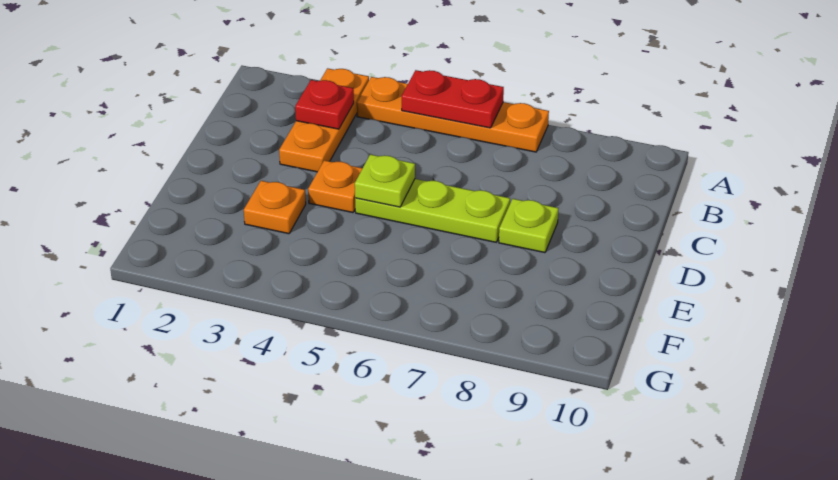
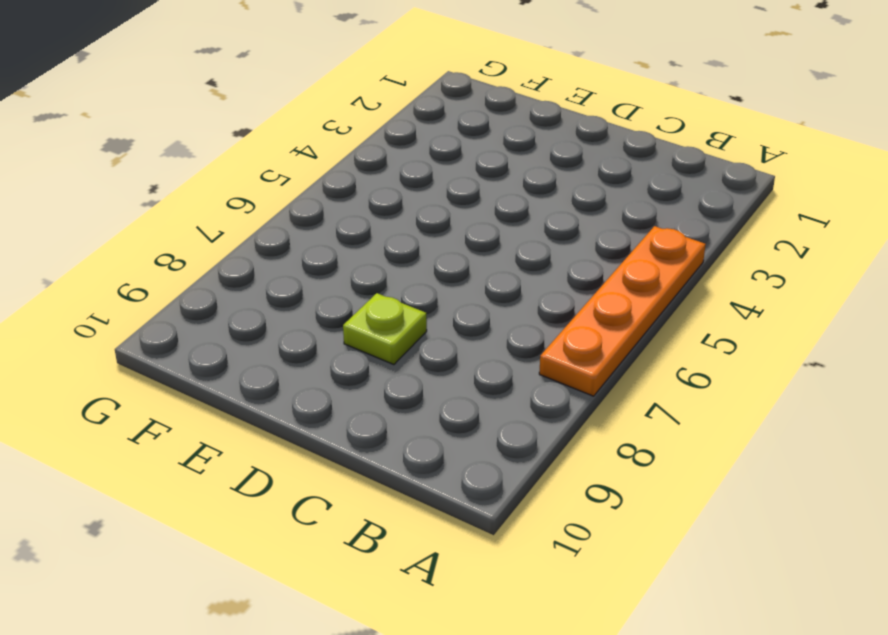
none -> orange plate A3:C3 level 1
none -> orange plate D4 level 1

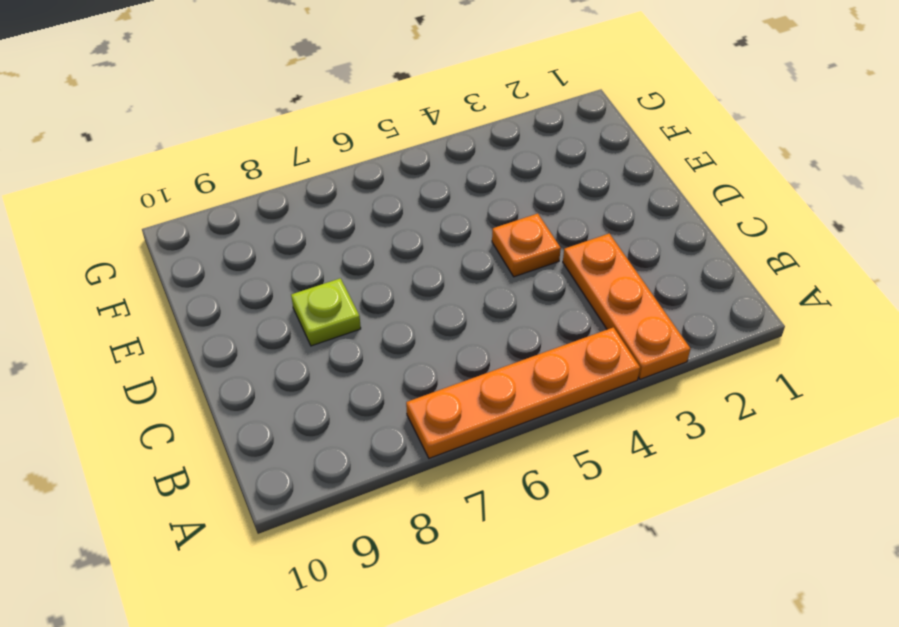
none -> lime plate D5:D7 level 1
none -> orange plate E3 level 1

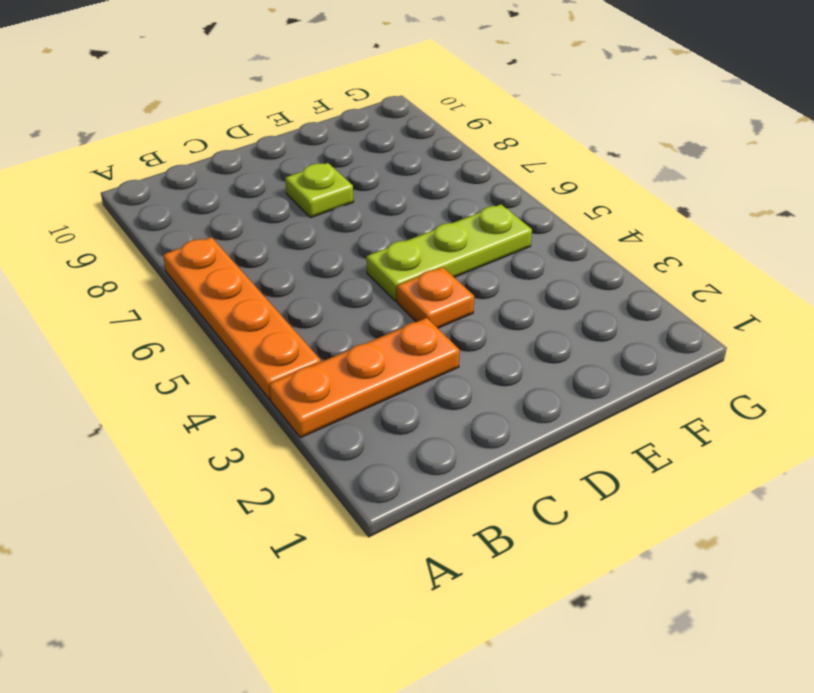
lime plate D5:F5 level 1 -> lime plate D5:D7 level 1
none -> orange plate E3 level 1
none -> red plate A5:A6 level 2

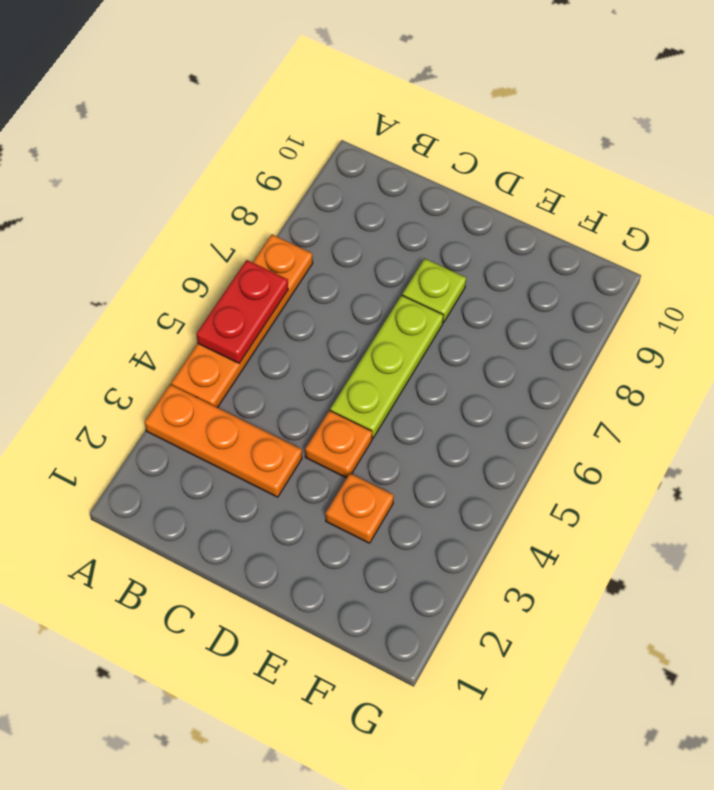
none -> red plate B3 level 2
none -> lime plate D5 level 2

